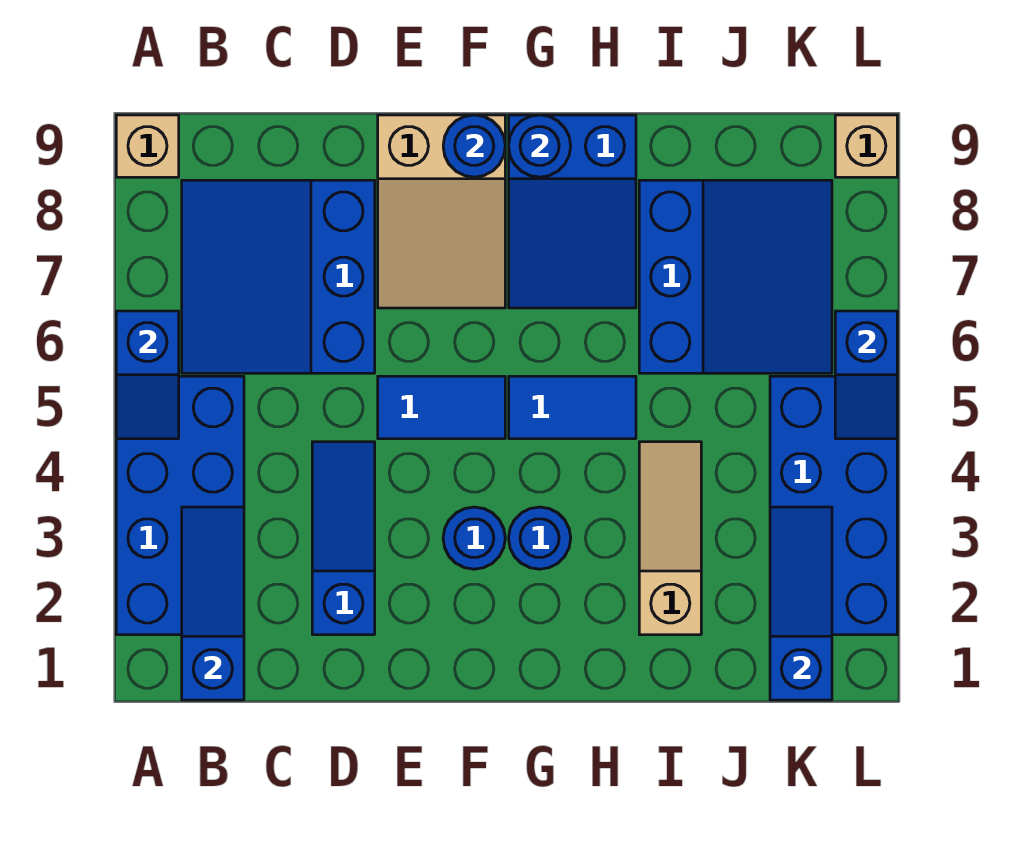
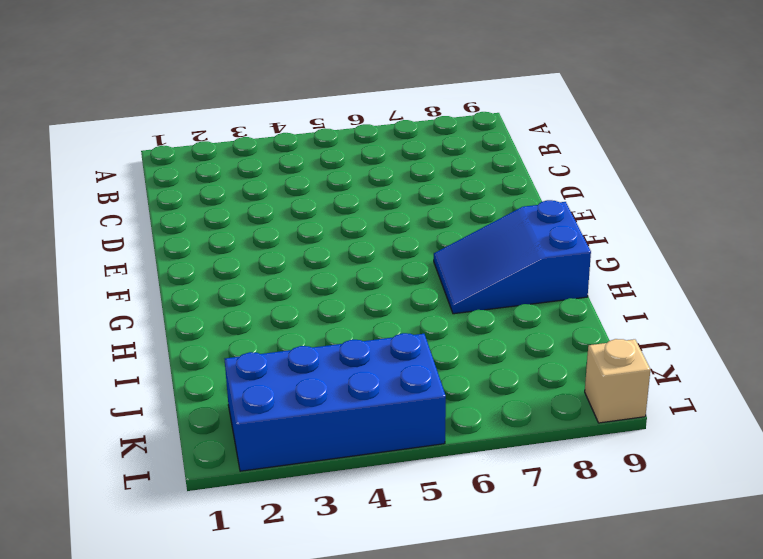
none -> blue brick A2:B5 level 1
none -> tan brick A9 level 1
none -> blue slope B6:D8 level 1 top D

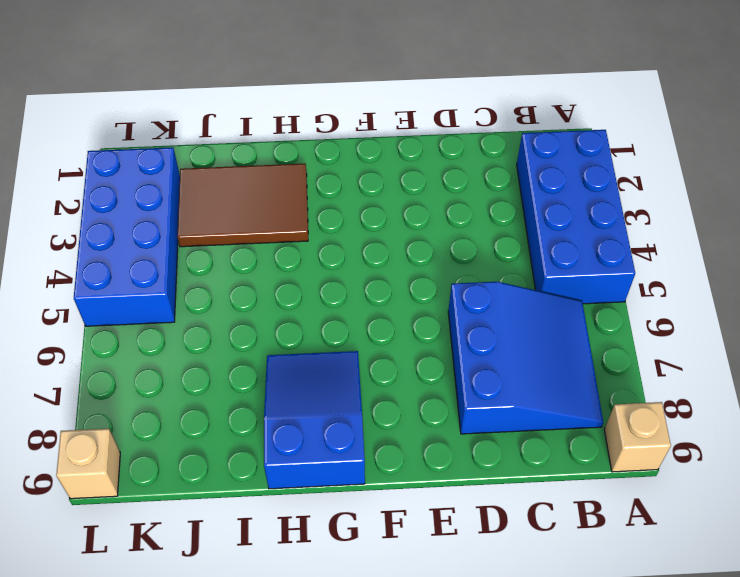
brown tile H2:J3 level 1 -> tan slope I2:I4 level 1 top 2
none -> blue slope D2:D4 level 1 top 2
none -> blue tile E5:F5 level 1
none -> tan slope E7:F9 level 1 top 9

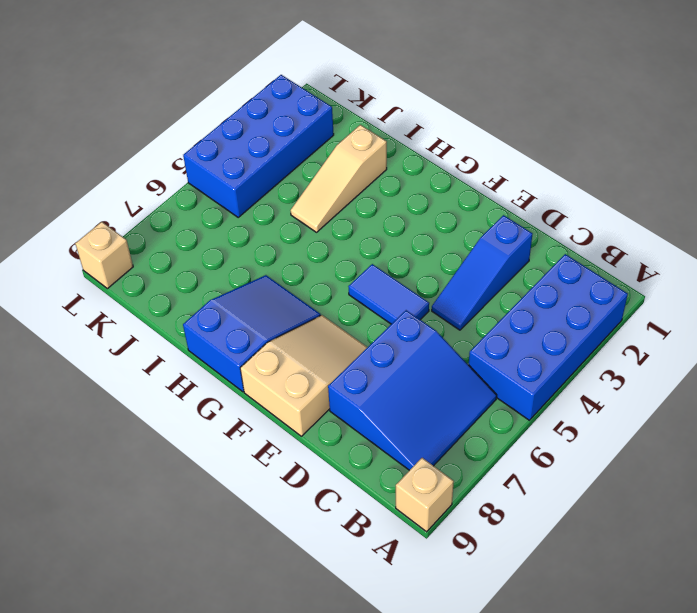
none -> blue round brick F3 level 1
none -> blue round brick G3 level 1
none -> blue tile G5:H5 level 1

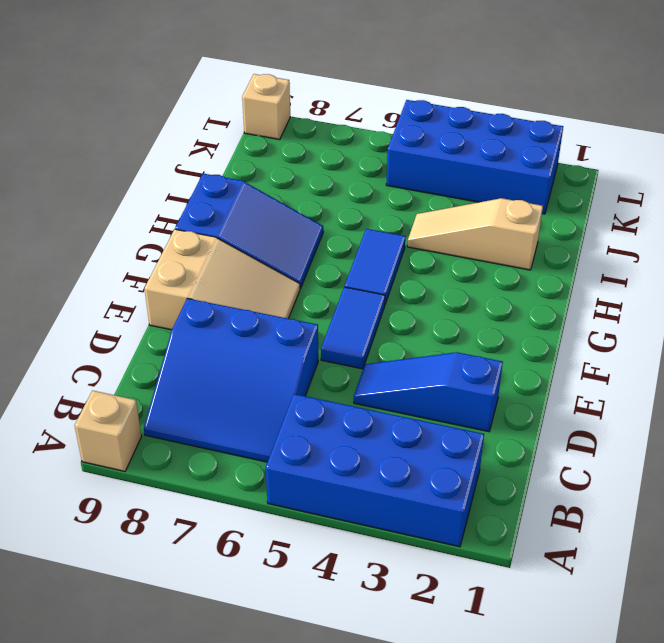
none -> blue round brick F3 level 1
none -> blue round brick G3 level 1
none -> blue slope I6:K8 level 1 top I

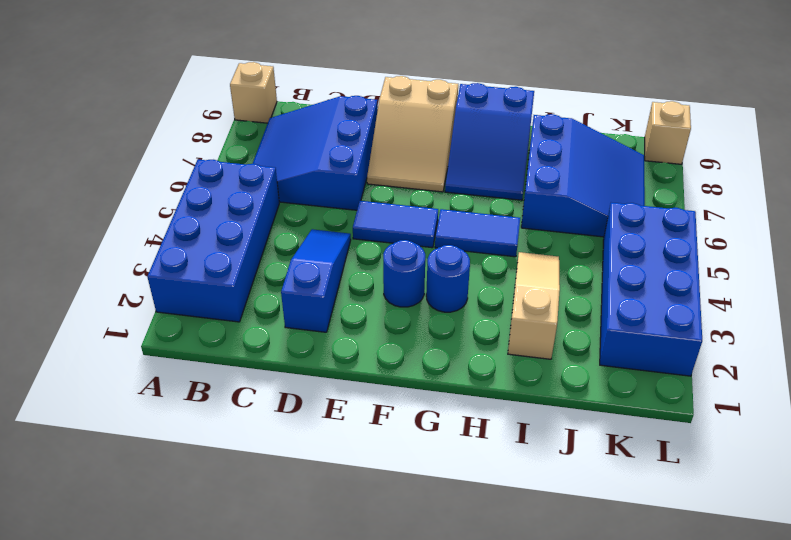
none -> blue slope A5:A6 level 2 top 6
none -> blue slope B1:B3 level 2 top 1
none -> blue round brick F9 level 2

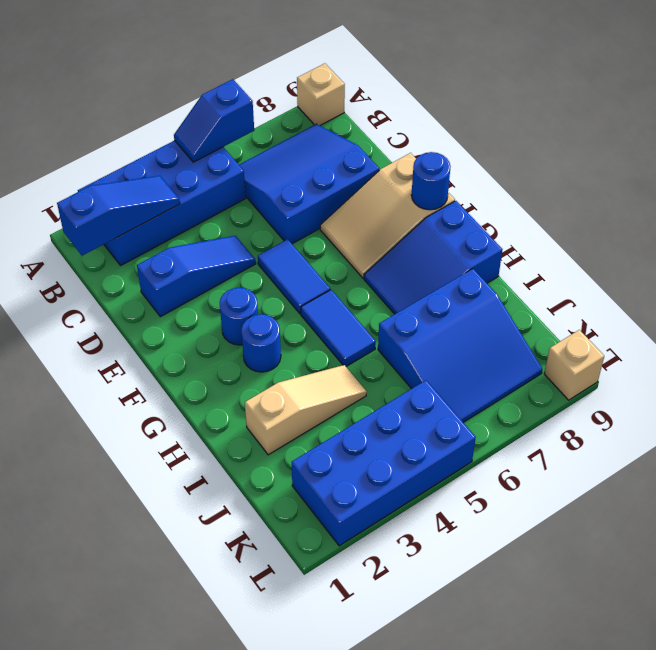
none -> blue round brick G9 level 2
none -> blue slope K1:K3 level 2 top 1
none -> blue slope L5:L6 level 2 top 6

